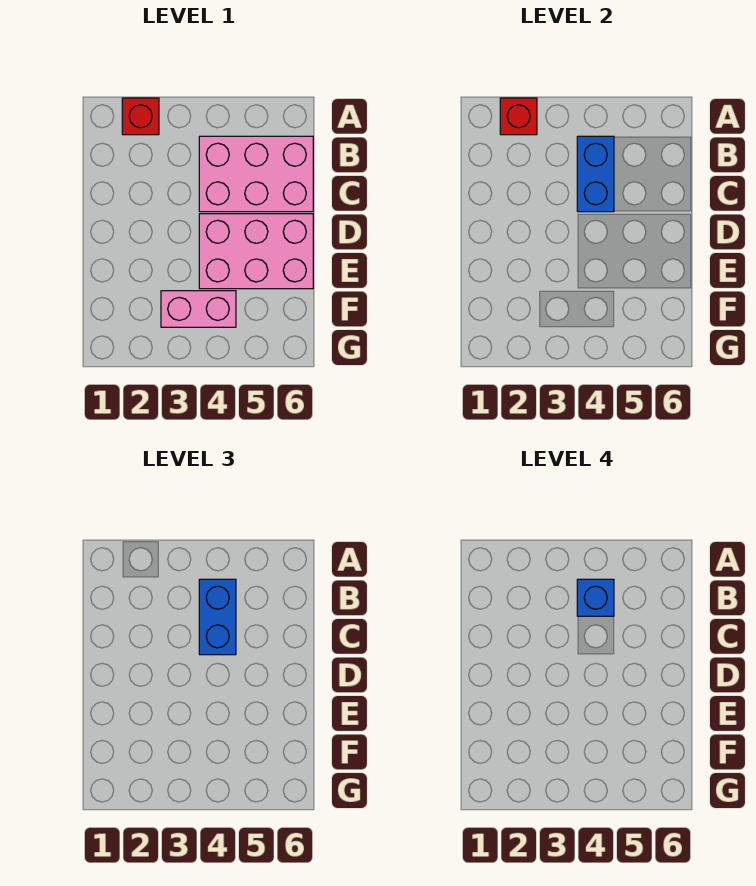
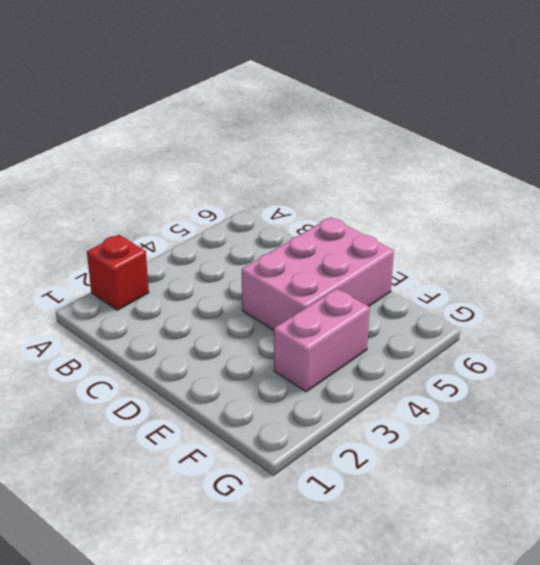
none -> pink brick B4:C6 level 1
none -> red brick A2 level 2

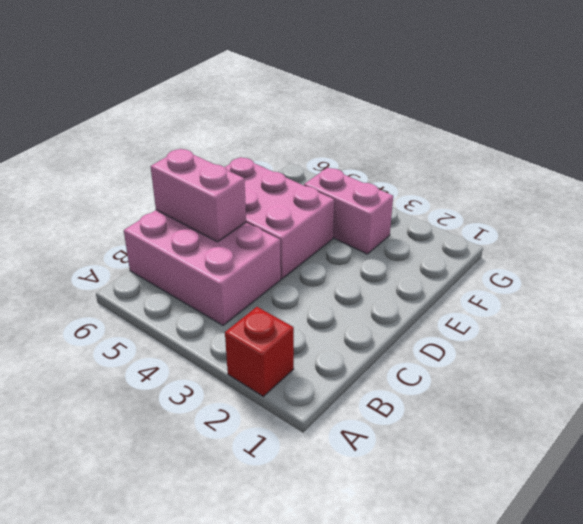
pink brick C5:C6 level 2 -> none
none -> red brick A2 level 2
none -> blue brick B4:C4 level 2

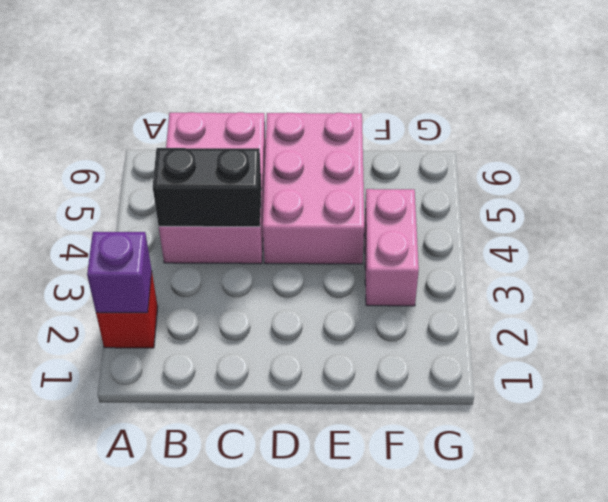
purple brick A2 level 2 -> red brick A2 level 2
black brick B4:C4 level 2 -> blue brick B4:C4 level 2
none -> blue brick B4:C4 level 3
none -> blue brick B4 level 4

